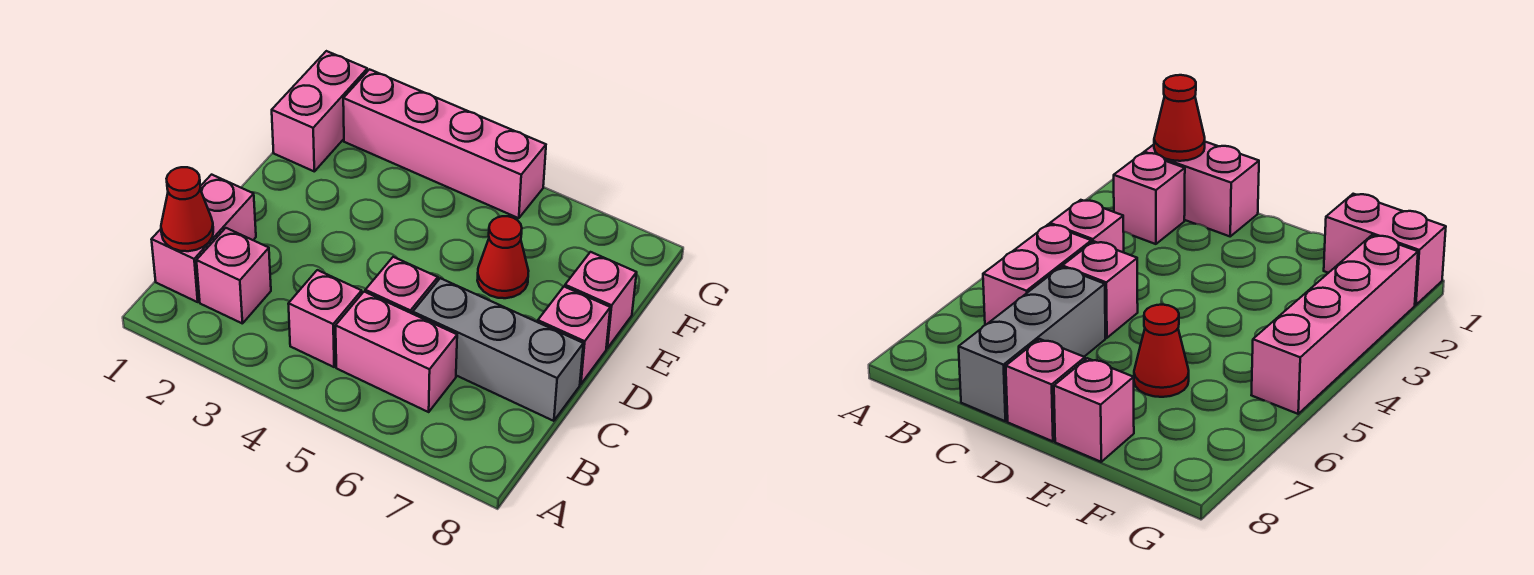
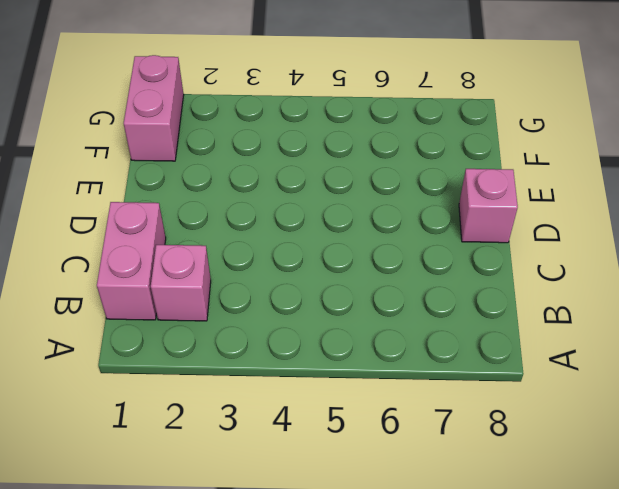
none -> pink brick B4 level 1
none -> pink brick B5:B6 level 1
none -> pink brick C5 level 1

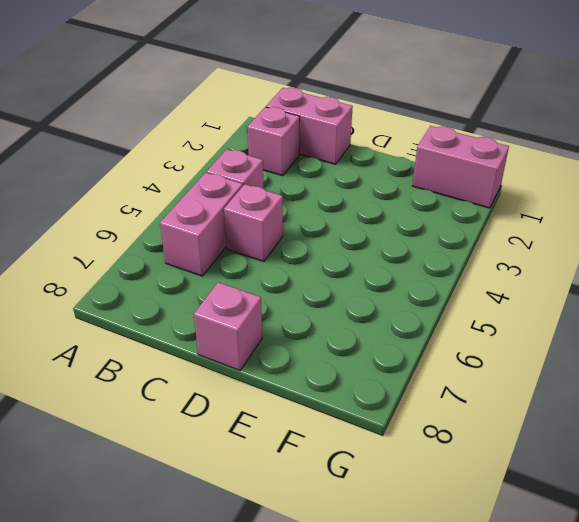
none -> grey brick C6:C8 level 1
none -> red cone E6 level 1
none -> pink brick E8 level 1

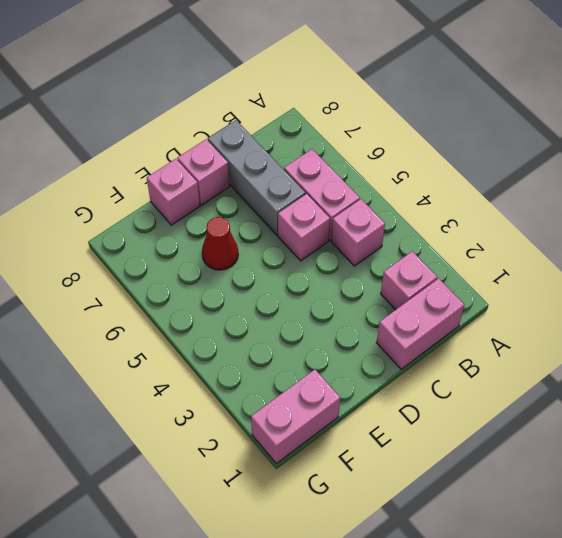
none -> pink brick G2:G5 level 1
none -> red cone B1 level 2

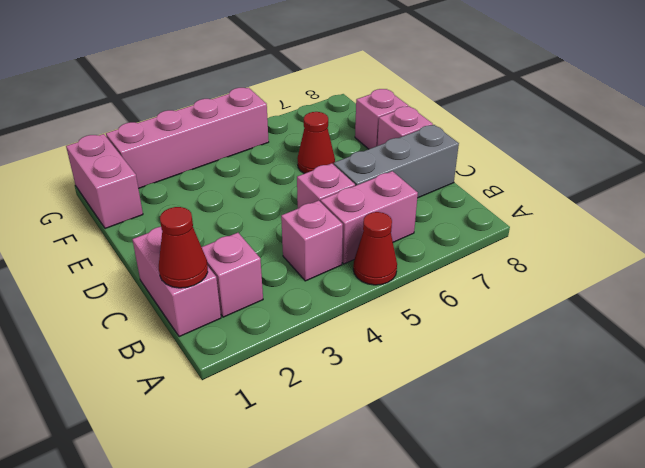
red cone A5 level 1 -> none

